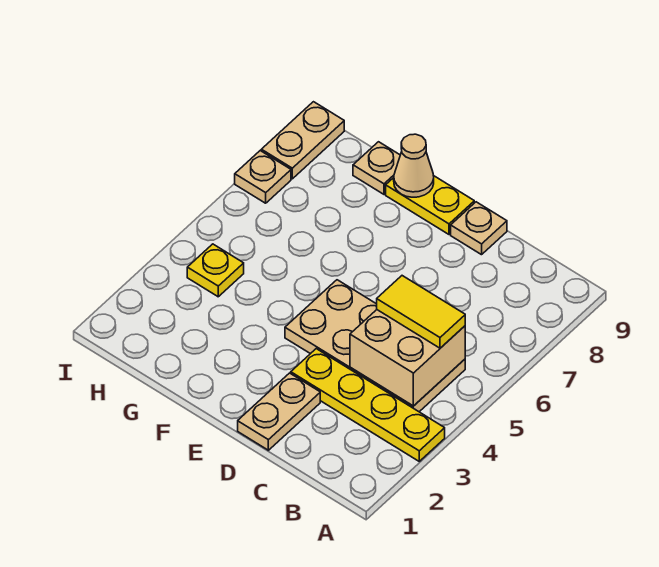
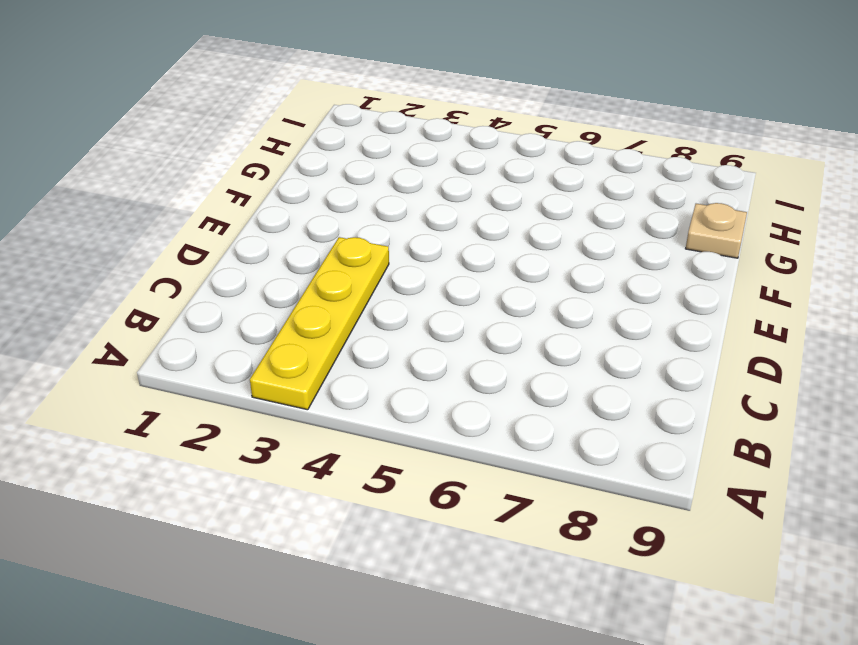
none -> tan plate B4:E5 level 1
none -> tan plate D1:D2 level 1
none -> tan plate D9 level 1

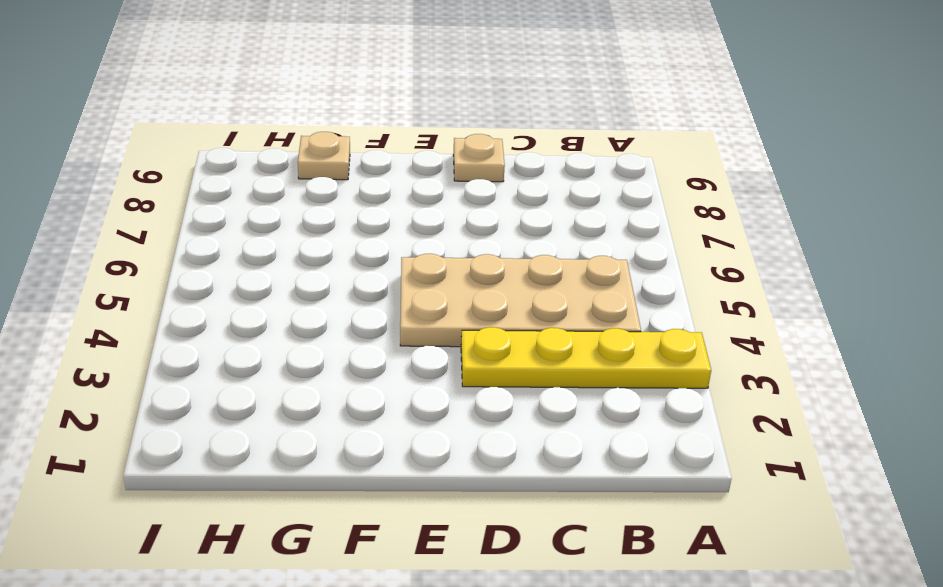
none -> tan plate D1:D2 level 1
none -> yellow plate E9:F9 level 1
none -> yellow plate H4 level 1

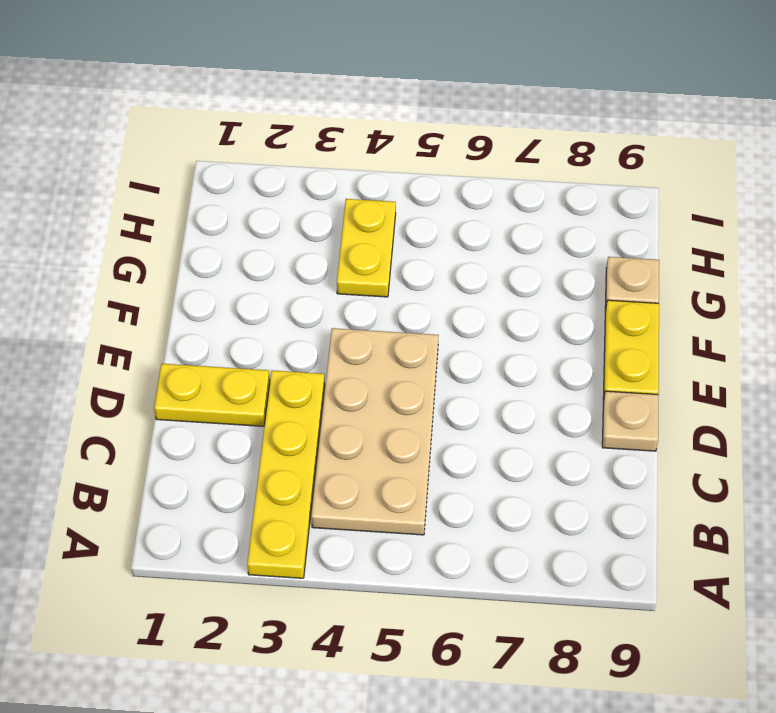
yellow plate D1:D2 level 1 -> tan plate D1:D2 level 1
yellow plate G4:H4 level 1 -> yellow plate H4 level 1
none -> tan plate I7 level 1
none -> tan plate I8:I9 level 1
none -> tan brick B4:C5 level 2

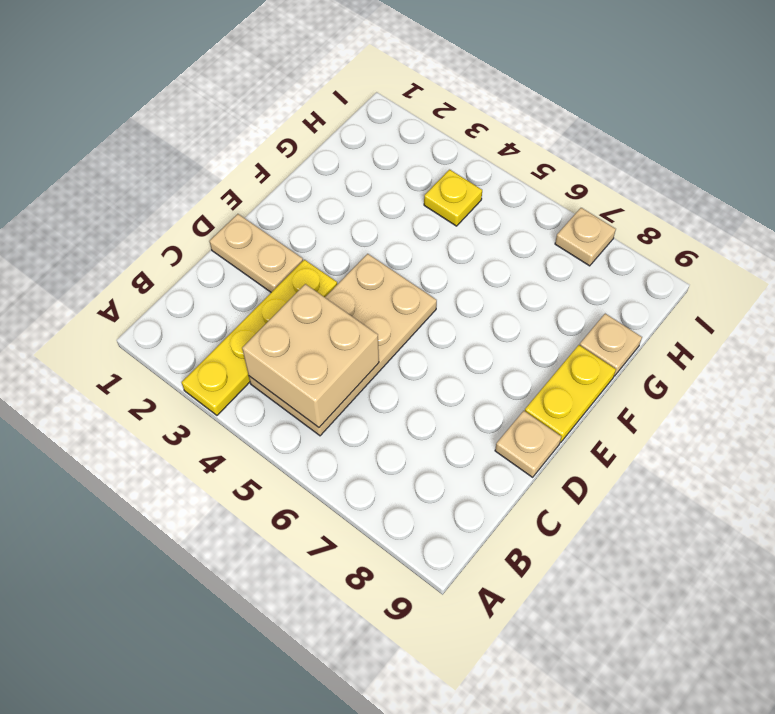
none -> tan plate I8:I9 level 1
none -> tan cone F9 level 2
none -> yellow tile B5:C5 level 3

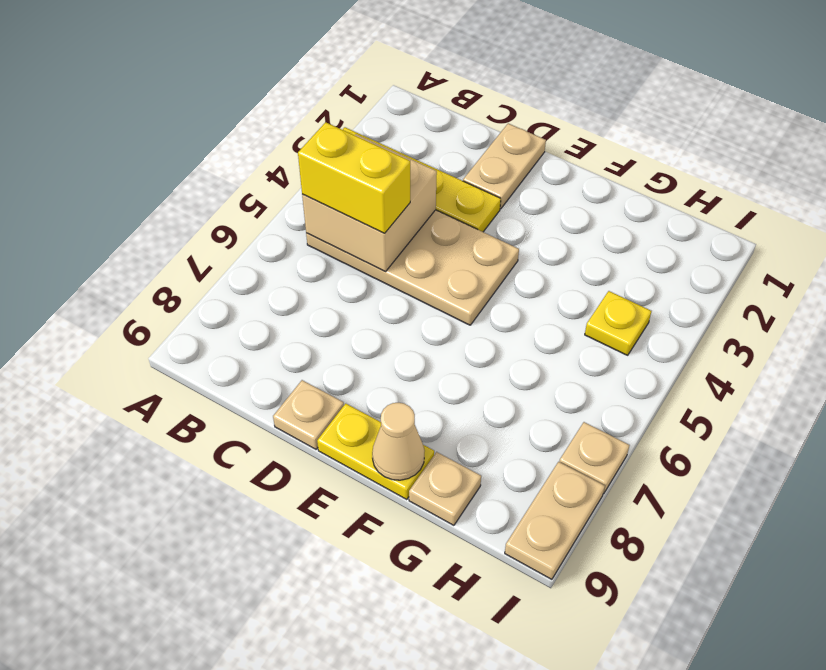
yellow brick B5:C5 level 3 -> yellow tile B5:C5 level 3

